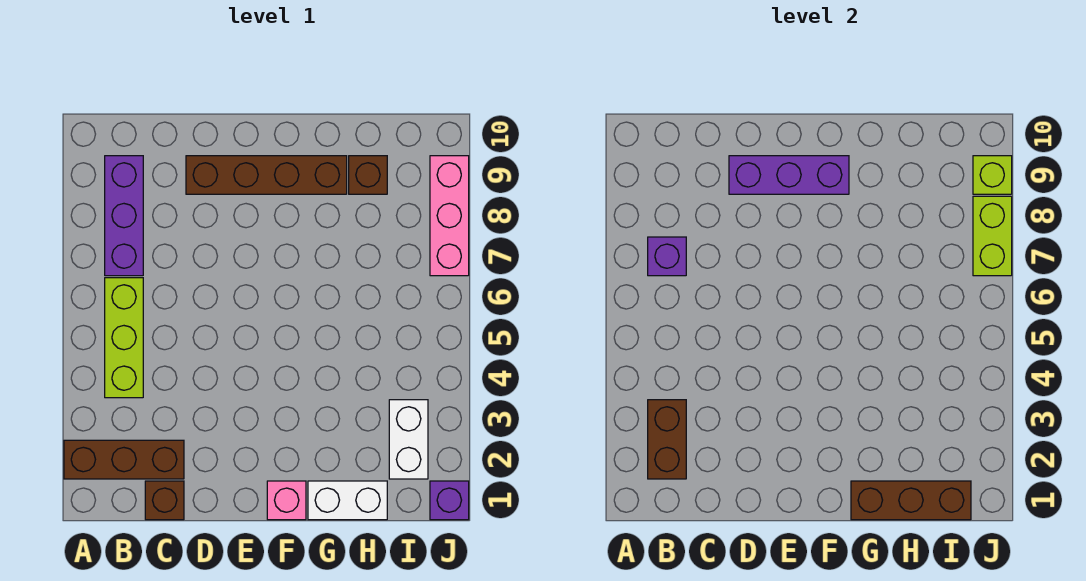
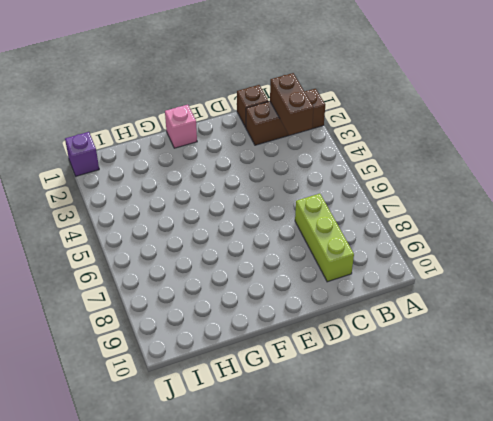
lime brick C7:C9 level 1 -> lime brick B4:B6 level 1
none -> purple brick B7:B9 level 1
none -> brown brick D9:G9 level 1
none -> white brick G1:H1 level 1

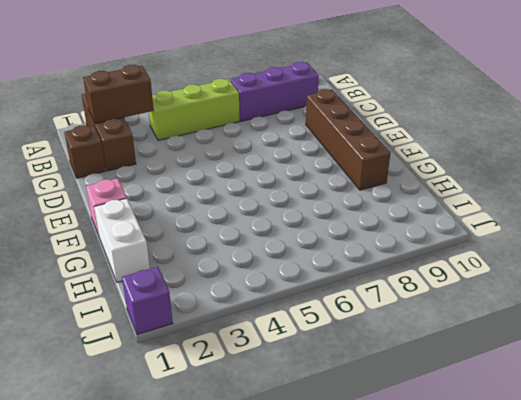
none -> brown brick H9 level 1
none -> white brick I2:I3 level 1
none -> pink brick J7:J9 level 1

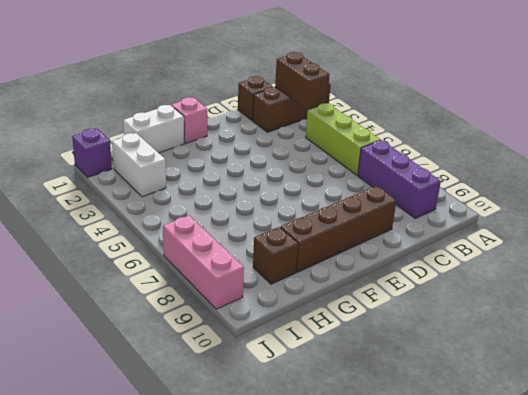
none -> purple brick B7 level 2
none -> purple brick D9:F9 level 2
none -> brown brick G1:I1 level 2

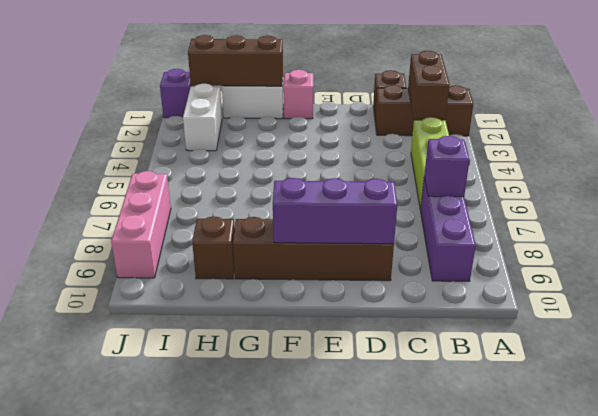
none -> lime brick J7:J8 level 2
none -> lime brick J9 level 2

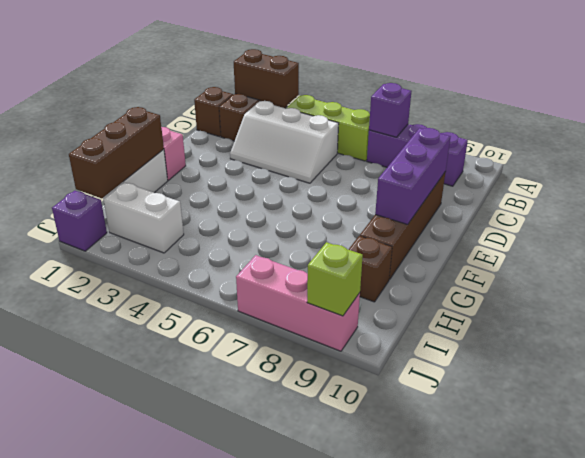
white slope C3:D5 level 1 top C -> none
none -> lime brick J7:J8 level 2

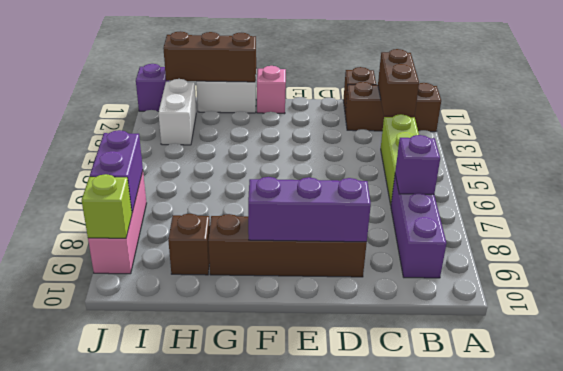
purple brick J7:J8 level 2 -> lime brick J7:J8 level 2

